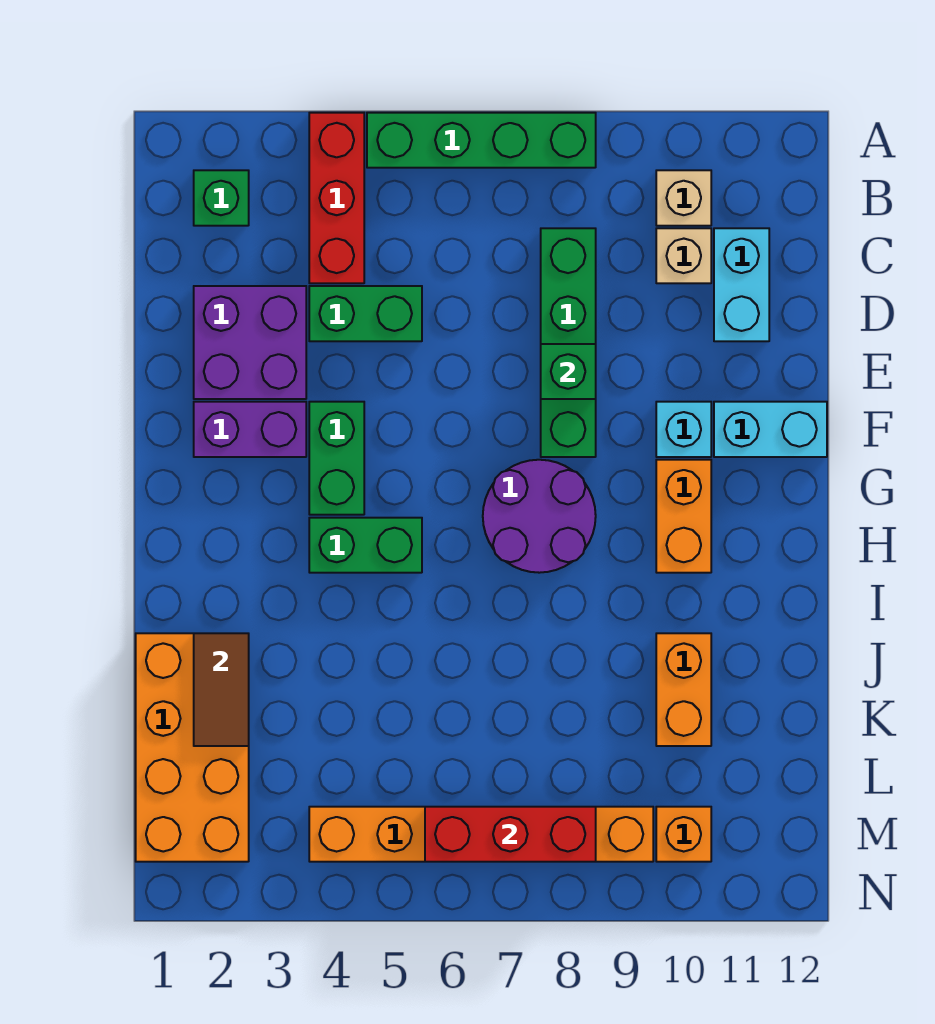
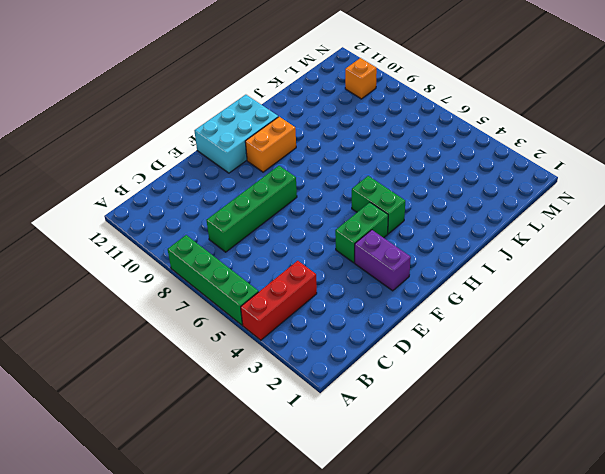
cyan brick F11:H12 level 1 -> cyan brick F11:F12 level 1
none -> green brick B2 level 1
none -> tan brick B10 level 1
none -> tan brick C10 level 1

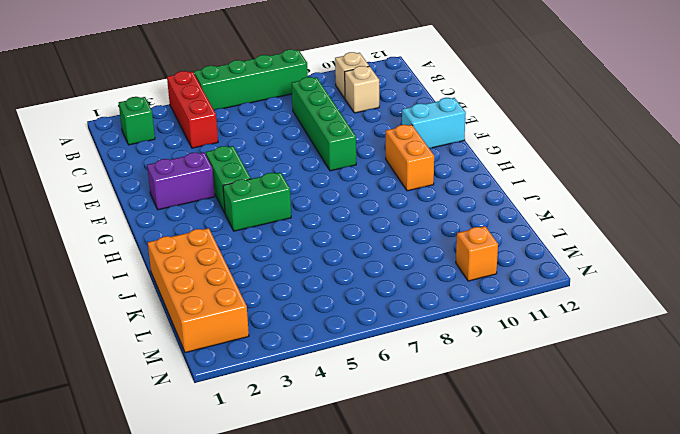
none -> cyan brick C11:D11 level 1
none -> purple brick D2:E3 level 1
none -> green brick D4:D5 level 1

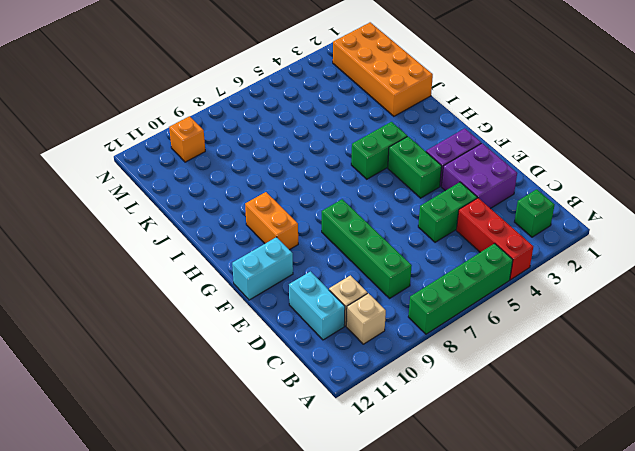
none -> cyan brick F10 level 1
none -> purple round brick G7:H8 level 1
none -> orange brick J10:K10 level 1

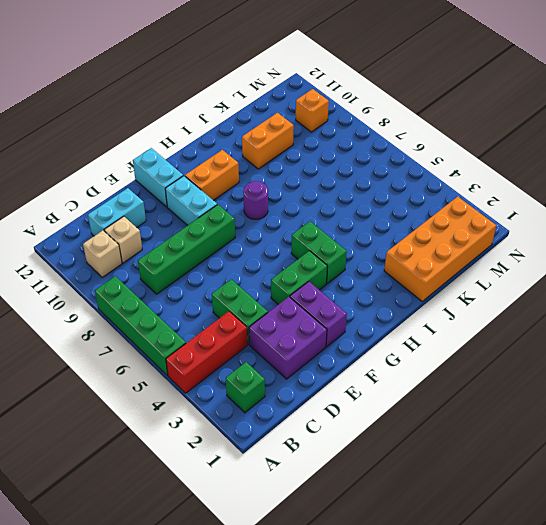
cyan brick F9:F10 level 1 -> cyan brick F10 level 1
purple round brick H8 level 1 -> purple round brick G7:H8 level 1
none -> orange brick M4:M9 level 1
none -> green brick E8 level 2
none -> brown tile J2:K2 level 2

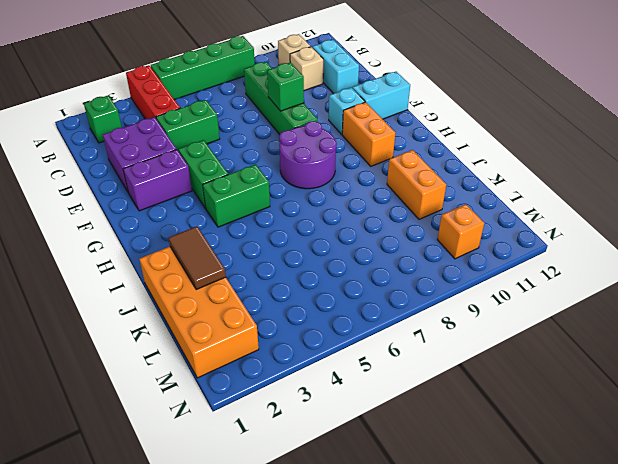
none -> orange brick M4:M9 level 1
none -> red brick M6:M8 level 2

